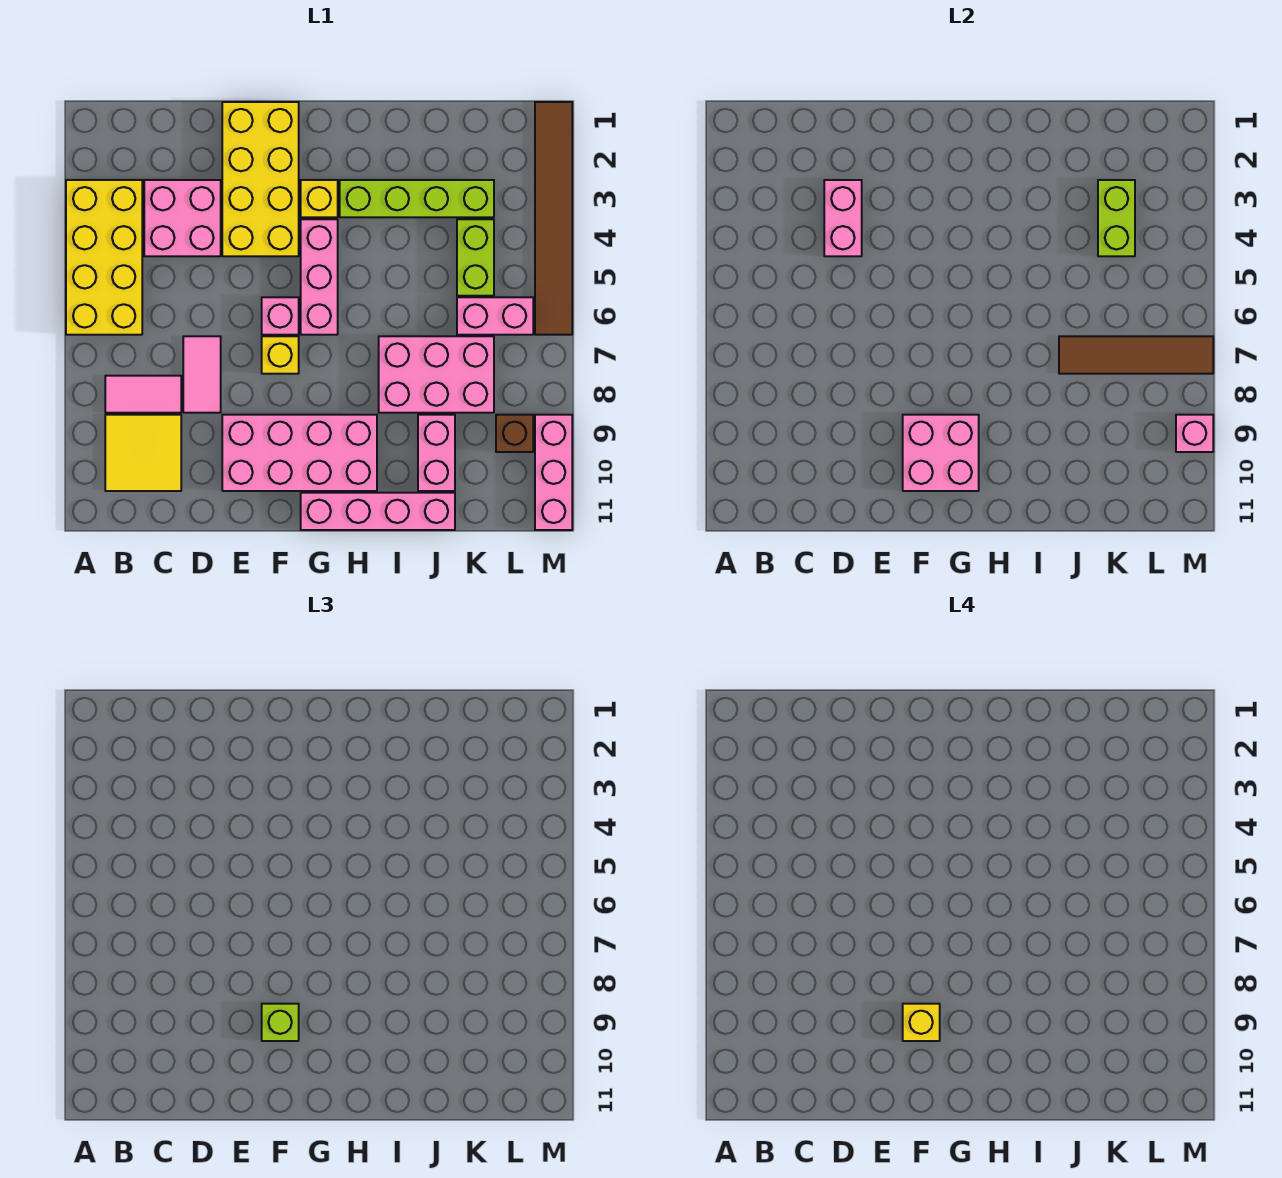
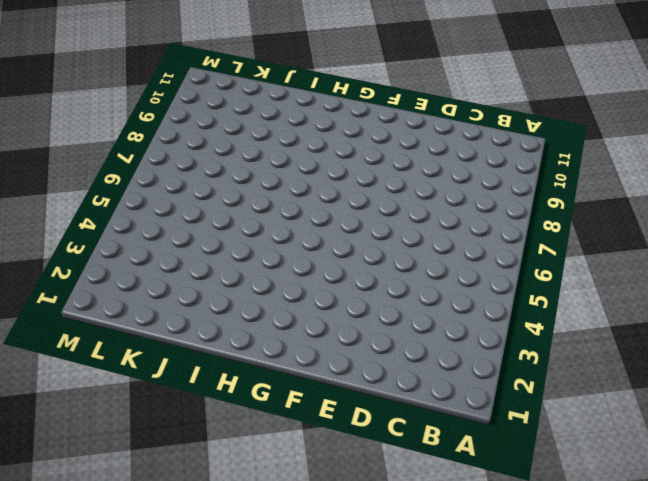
none -> yellow brick A3:B6 level 1
none -> pink tile B8:C8 level 1
none -> yellow tile B9:C10 level 1

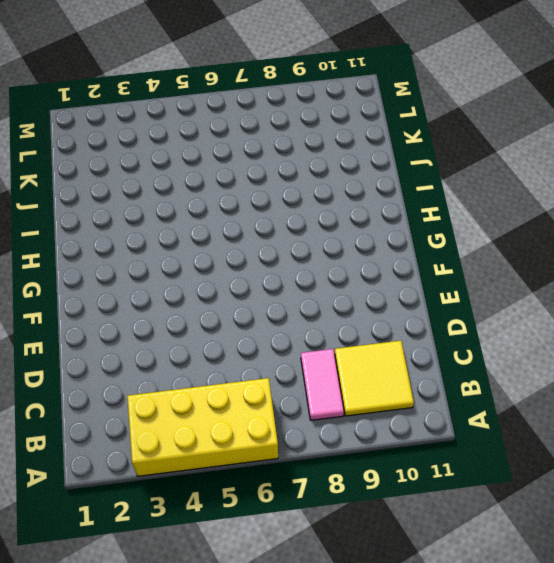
none -> pink brick C3:D4 level 1
none -> pink tile D7:D8 level 1
none -> yellow brick E1:F4 level 1

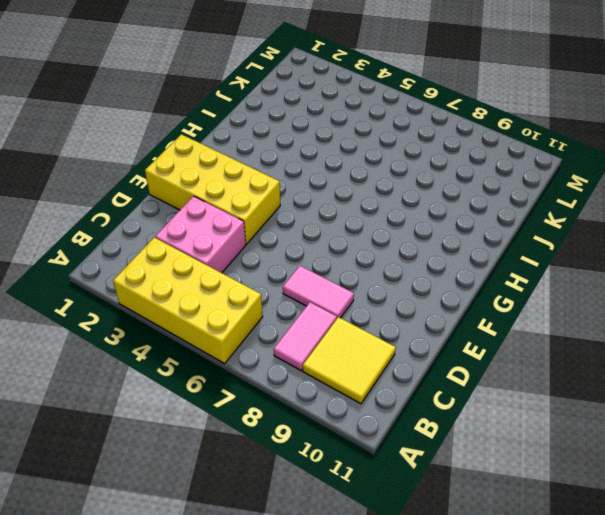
none -> pink brick E9:H10 level 1
none -> pink brick F6 level 1
none -> yellow brick F7 level 1

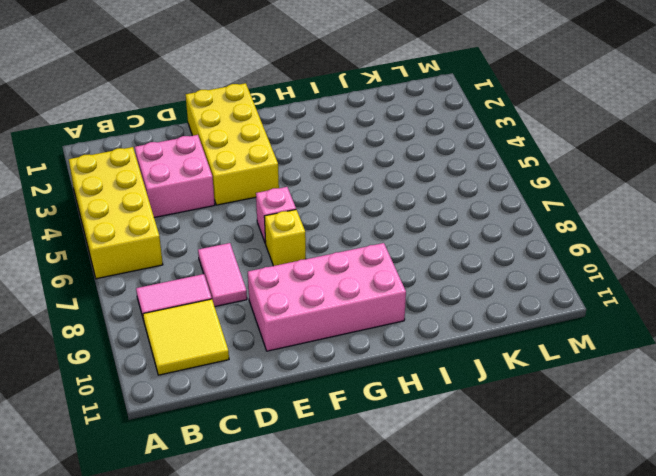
none -> yellow brick G3 level 1
none -> pink brick G4:G6 level 1
none -> pink brick G11:J11 level 1

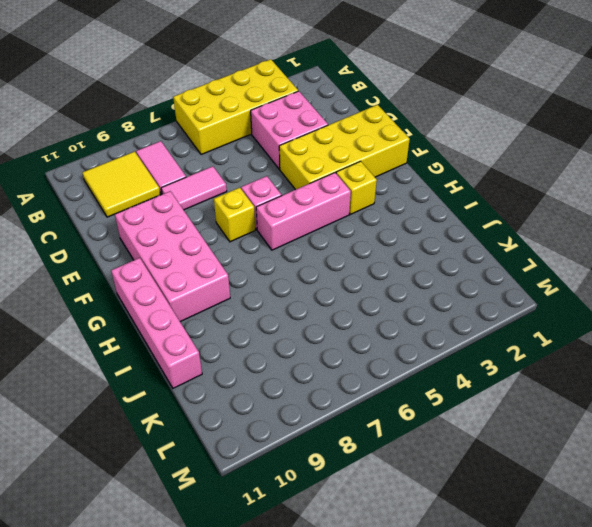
none -> lime brick H3:K3 level 1
none -> pink brick I7:K8 level 1
none -> pink brick J9:J10 level 1

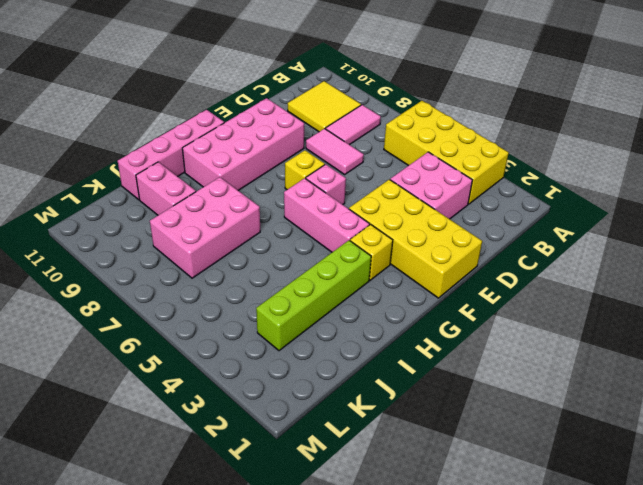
none -> lime brick K4:K5 level 1
none -> pink brick K6:L6 level 1
none -> brown brick L9 level 1

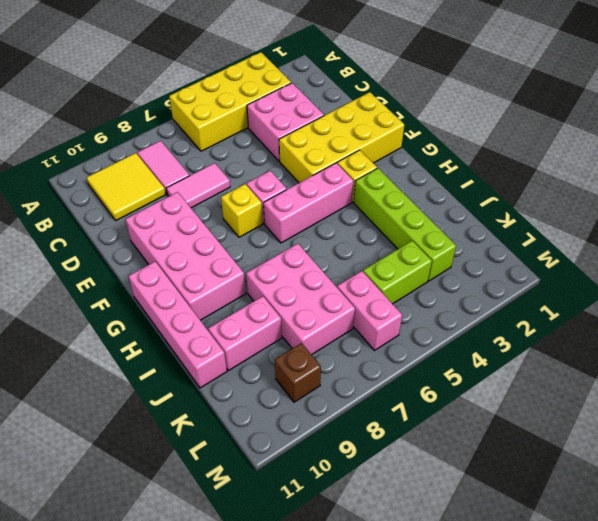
none -> brown tile M1:M6 level 1
none -> pink brick M9:M11 level 1
none -> pink brick D3:D4 level 2

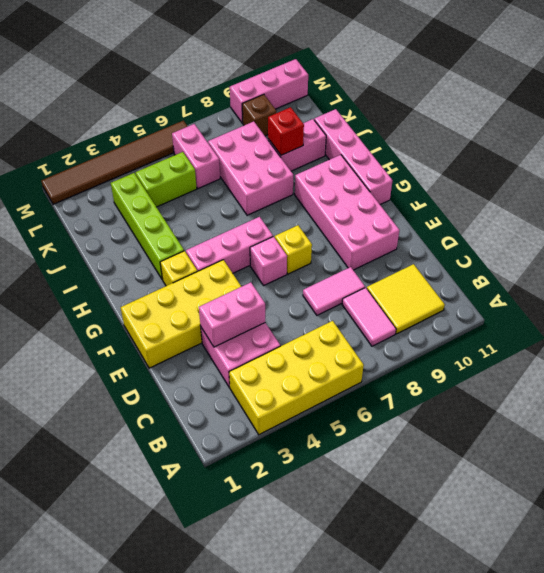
red brick J9 level 2 -> none
none -> pink brick F9:G10 level 2
none -> brown tile J7:M7 level 2
none -> lime brick K3:K4 level 2

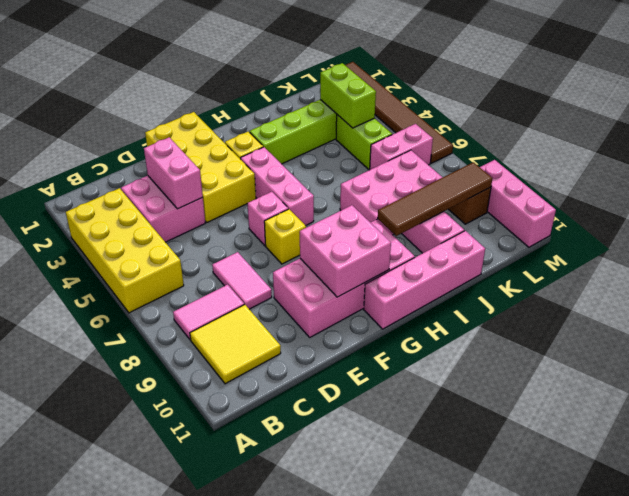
brown tile I9:L9 level 2 -> brown tile J7:M7 level 2
none -> pink brick M9 level 2
none -> lime brick F9 level 3
none -> yellow brick F9 level 4

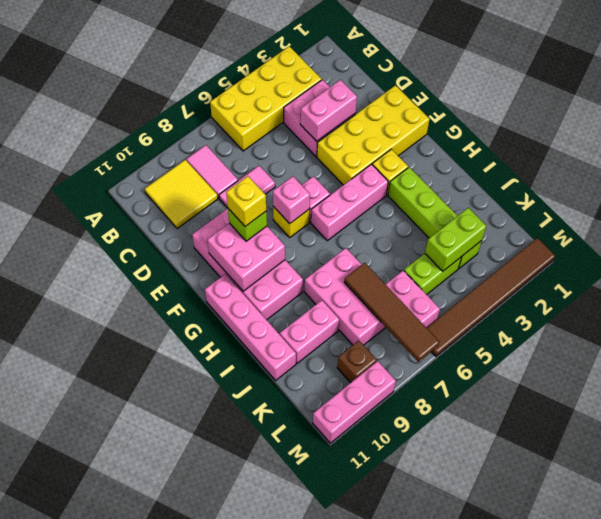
pink brick F7 level 2 -> pink brick M9 level 2

